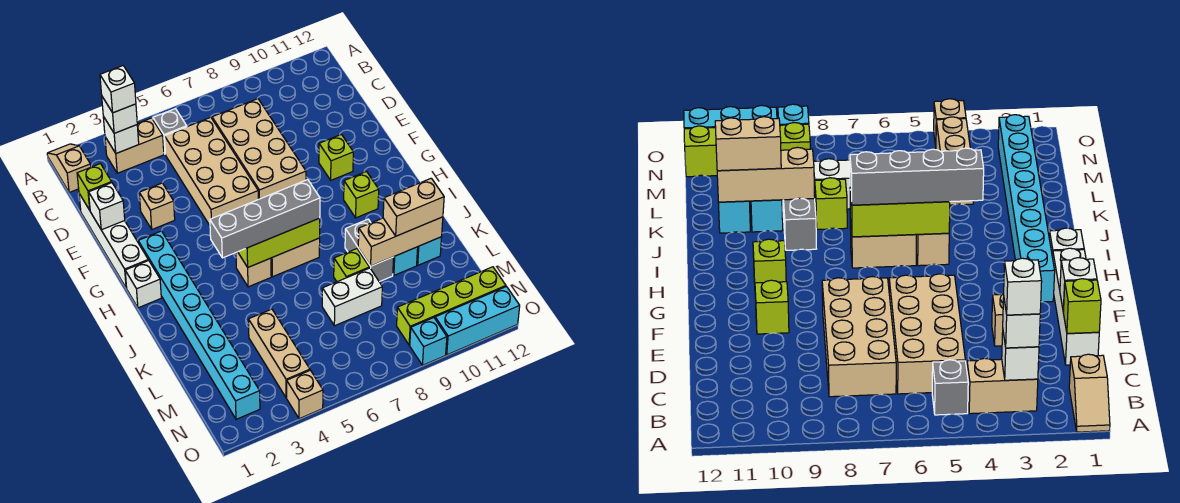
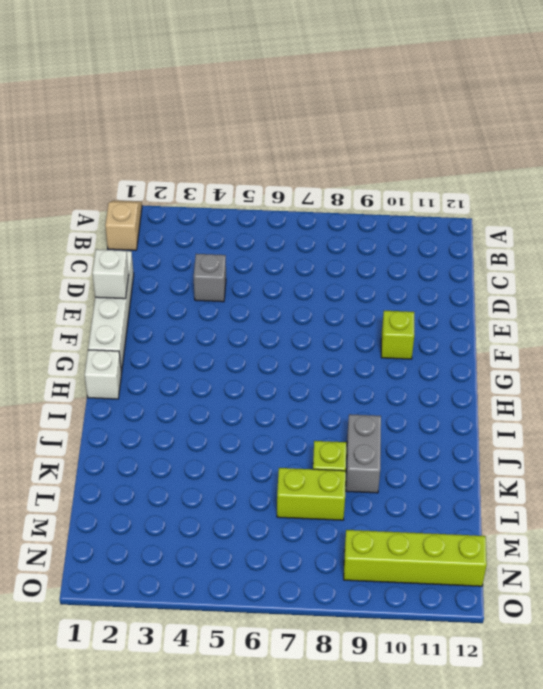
grey brick D4 level 1 -> grey brick B5 level 1
lime brick L7:L8 level 1 -> white brick L7:L8 level 1
none -> tan brick B3:B4 level 1
none -> tan brick C5:F6 level 1
none -> tan brick C7:F8 level 1
none -> tan brick E3 level 1

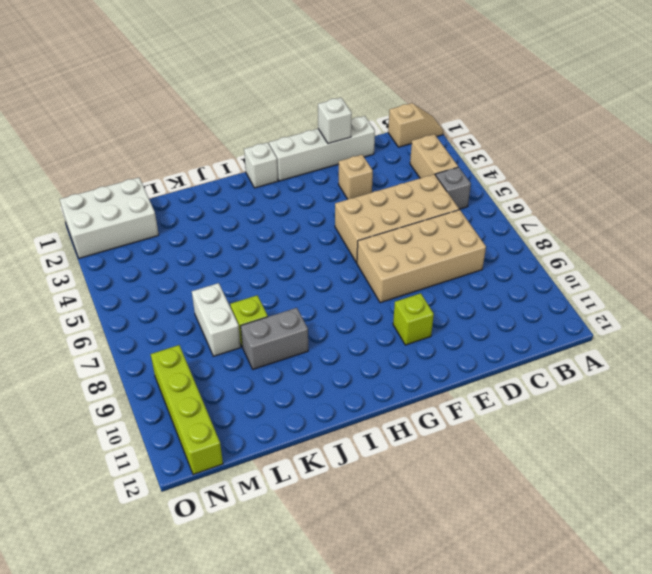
white brick M1:O2 level 1 -> cyan brick G2:N2 level 1
none -> lime brick H10 level 1
none -> tan brick I5 level 1
none -> tan brick I6:I7 level 1
none -> cyan brick K10 level 1

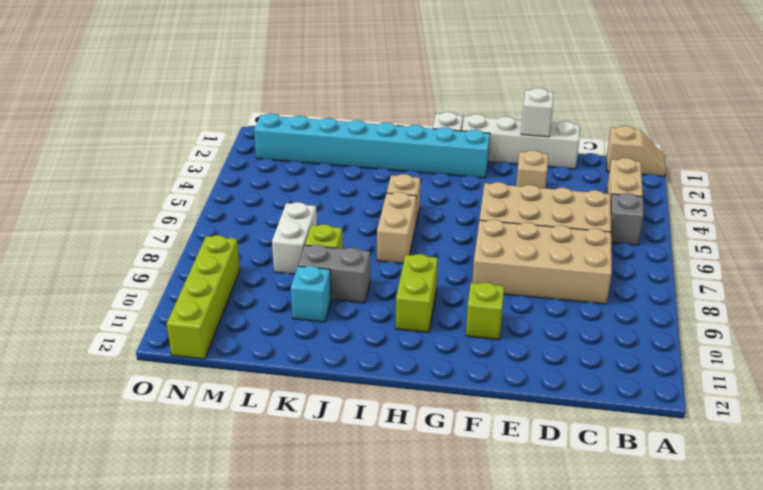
lime brick H9:H10 level 1 -> lime brick H10 level 1
none -> cyan brick K11 level 1
none -> tan brick L4:N4 level 1
none -> tan brick O4 level 1
none -> cyan brick O9 level 1

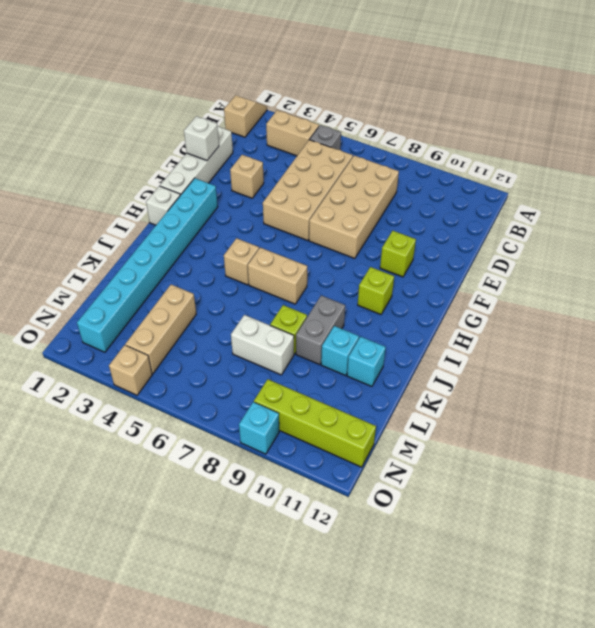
none -> cyan brick O10:O12 level 1
none -> white brick B3 level 2
none -> lime brick D1 level 2
none -> lime brick I5:I7 level 2

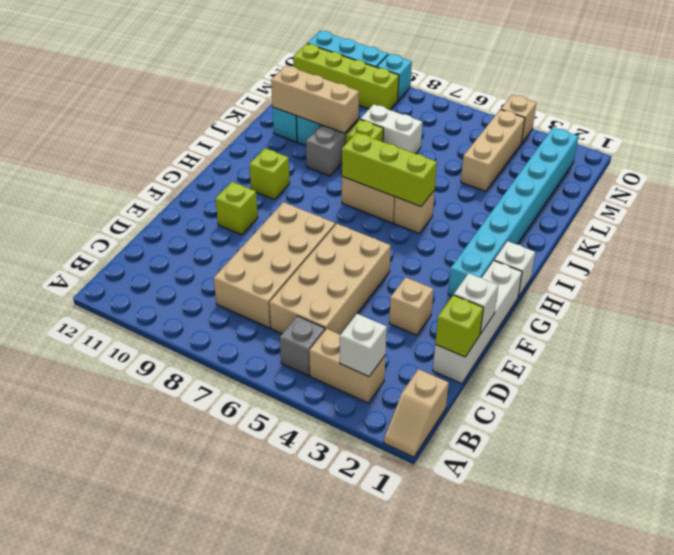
none -> white brick B3 level 3
none -> grey brick I4:I7 level 3
none -> tan brick K10:K11 level 3
none -> white brick B3 level 4

